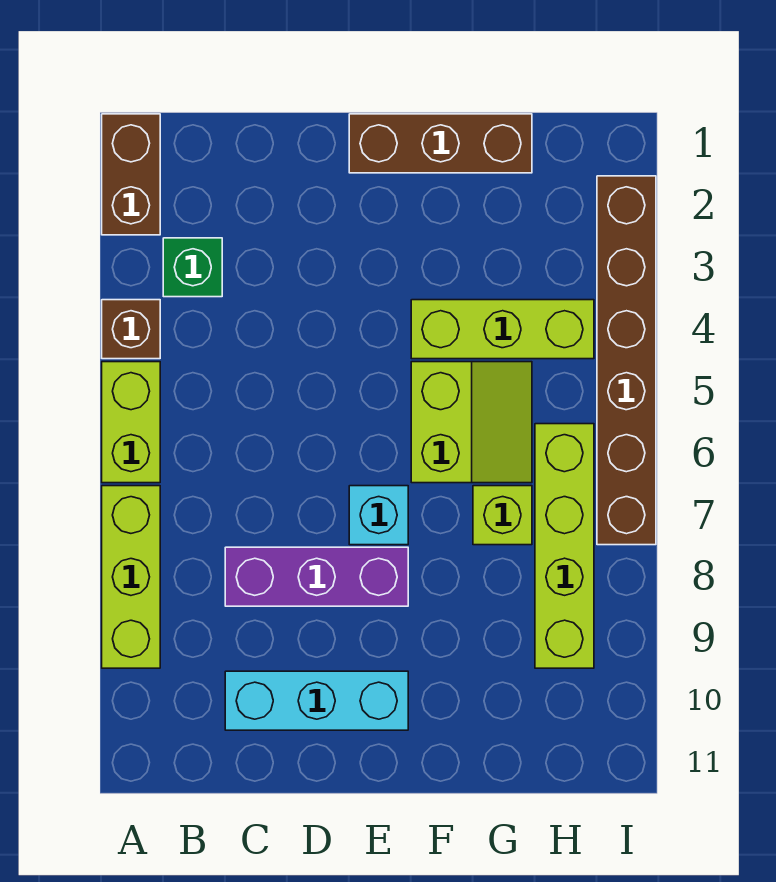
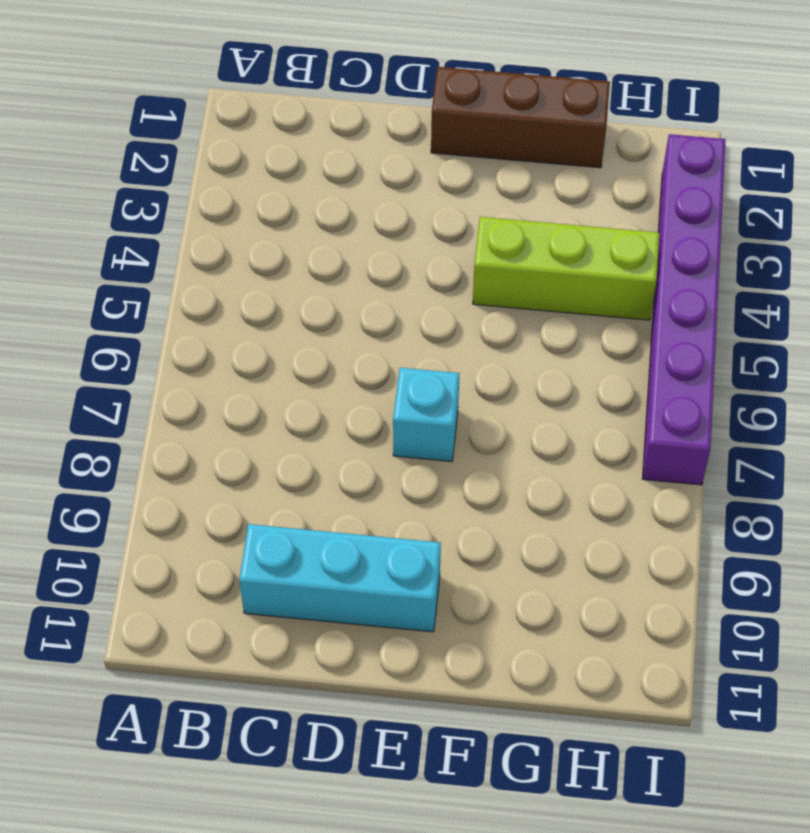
purple brick I2:I7 level 1 -> brown brick I2:I7 level 1
none -> brown brick A1:A2 level 1
none -> brown brick A4 level 1
none -> lime brick A5:A6 level 1

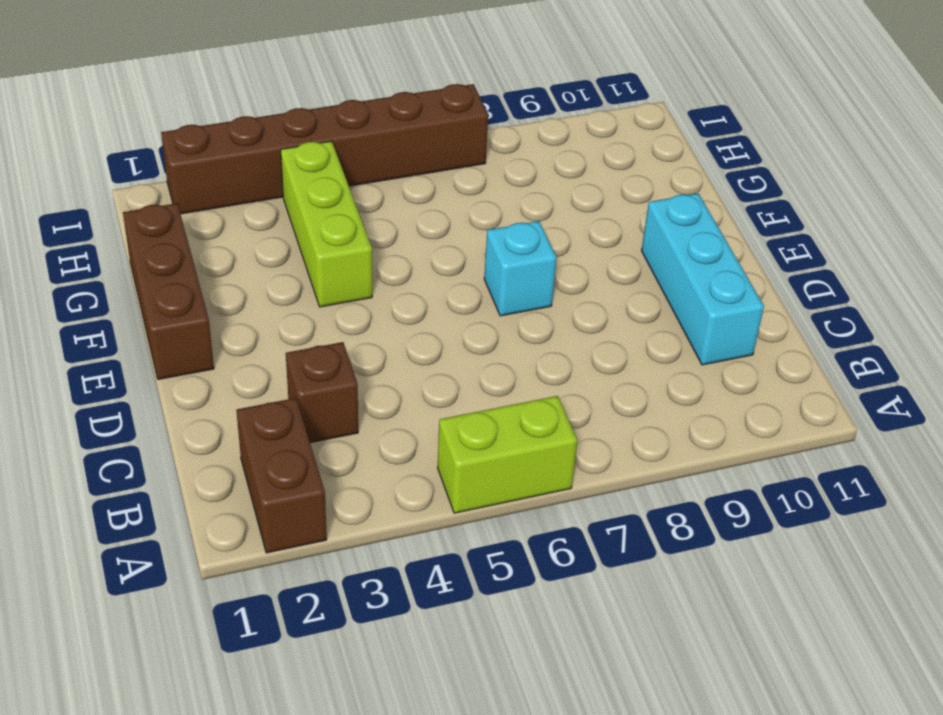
brown brick A2:B2 level 1 -> brown brick A1:A2 level 1
brown brick C3 level 1 -> brown brick A4 level 1
none -> lime brick A7:A9 level 1
none -> green brick B3 level 1
none -> purple brick C8:E8 level 1

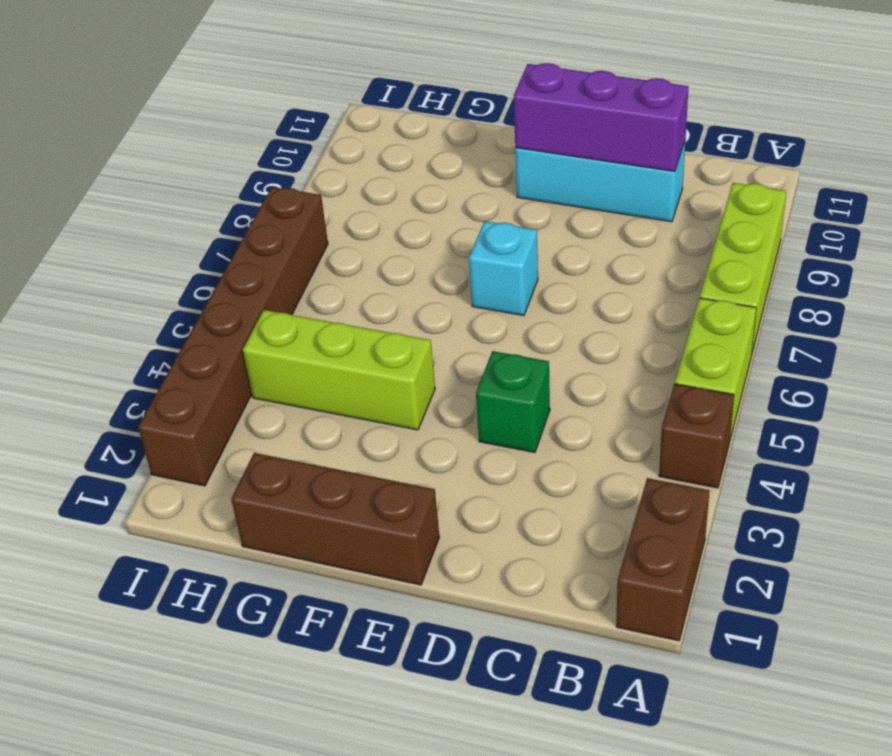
purple brick C10:E10 level 2 -> purple brick C8:E8 level 1
green brick D4 level 1 -> green brick B3 level 1
none -> lime slope F5:G6 level 1 top F
none -> lime brick G7 level 1
none -> lime brick H6:H9 level 1

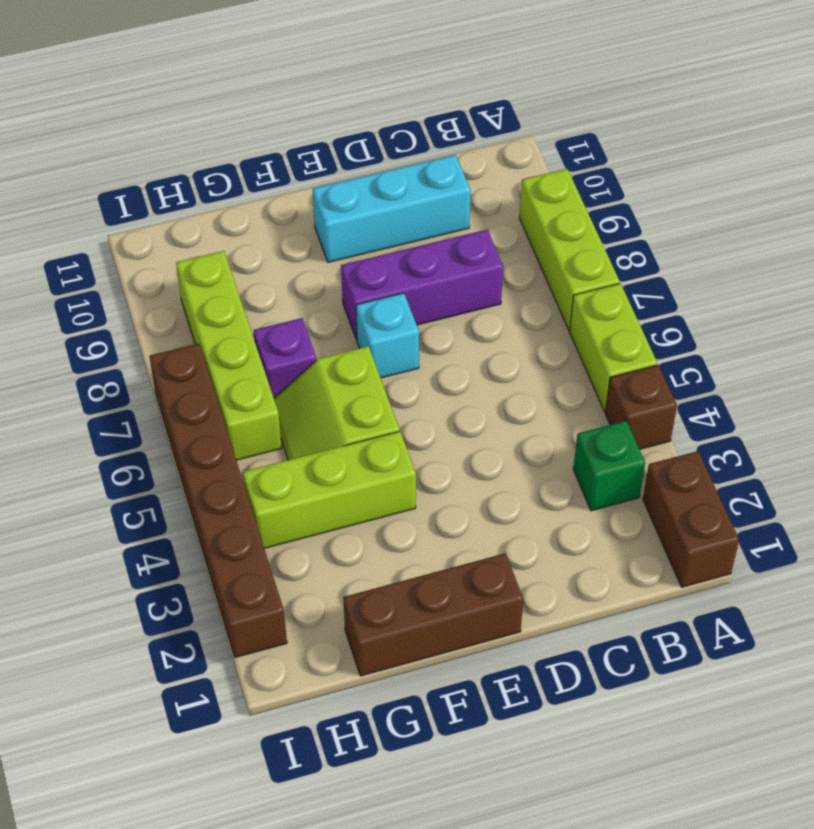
purple brick G7 level 1 -> lime brick G7 level 1

